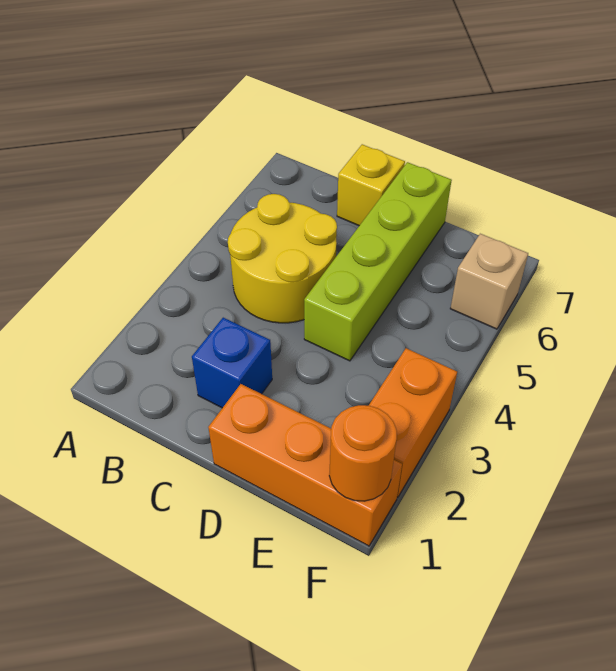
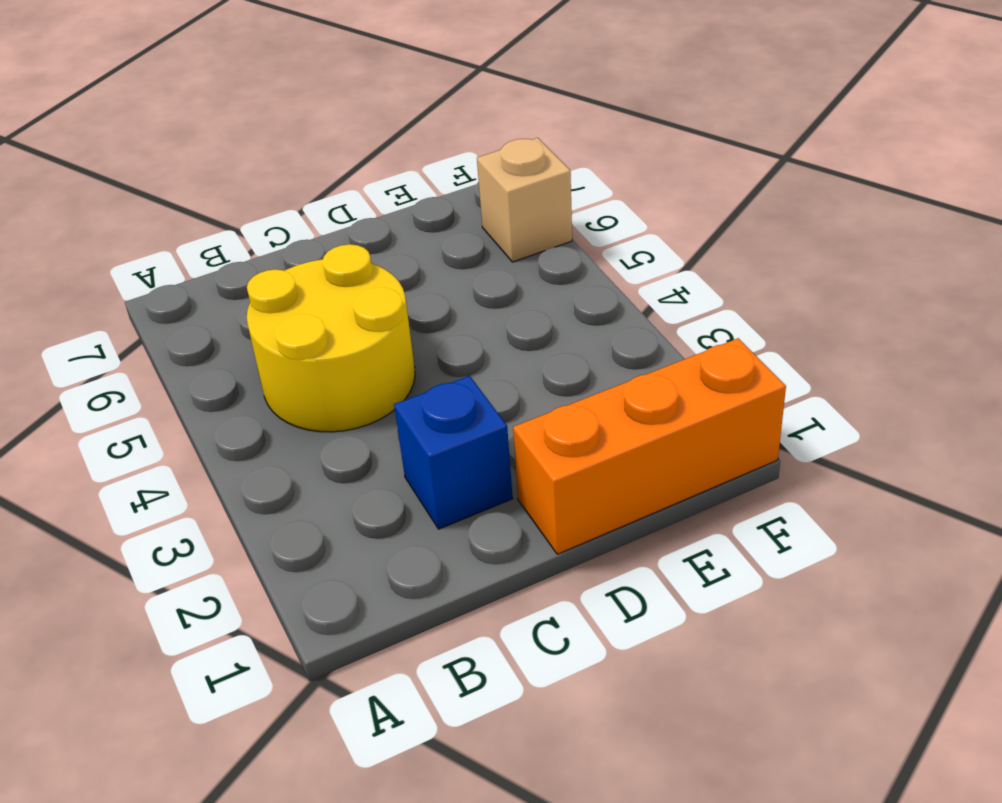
none -> yellow brick C7 level 1
none -> lime brick D4:D7 level 1

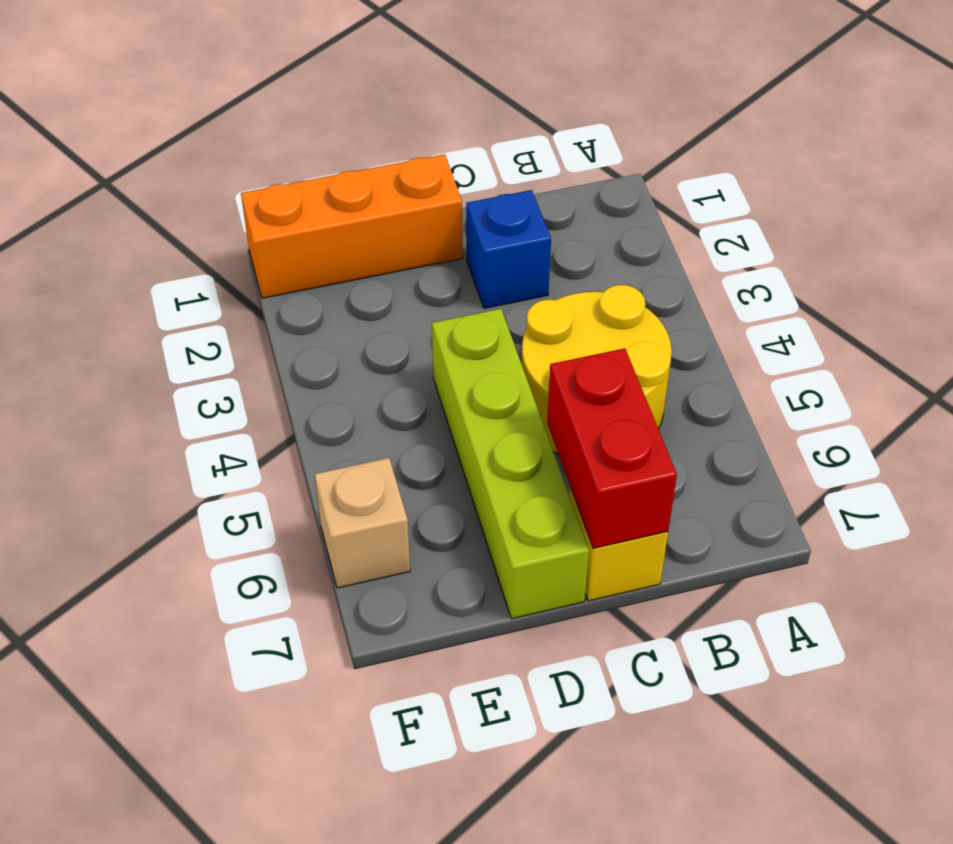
red brick C6:C7 level 2 -> none
none -> orange brick F2:F3 level 1
none -> orange round brick F1 level 2

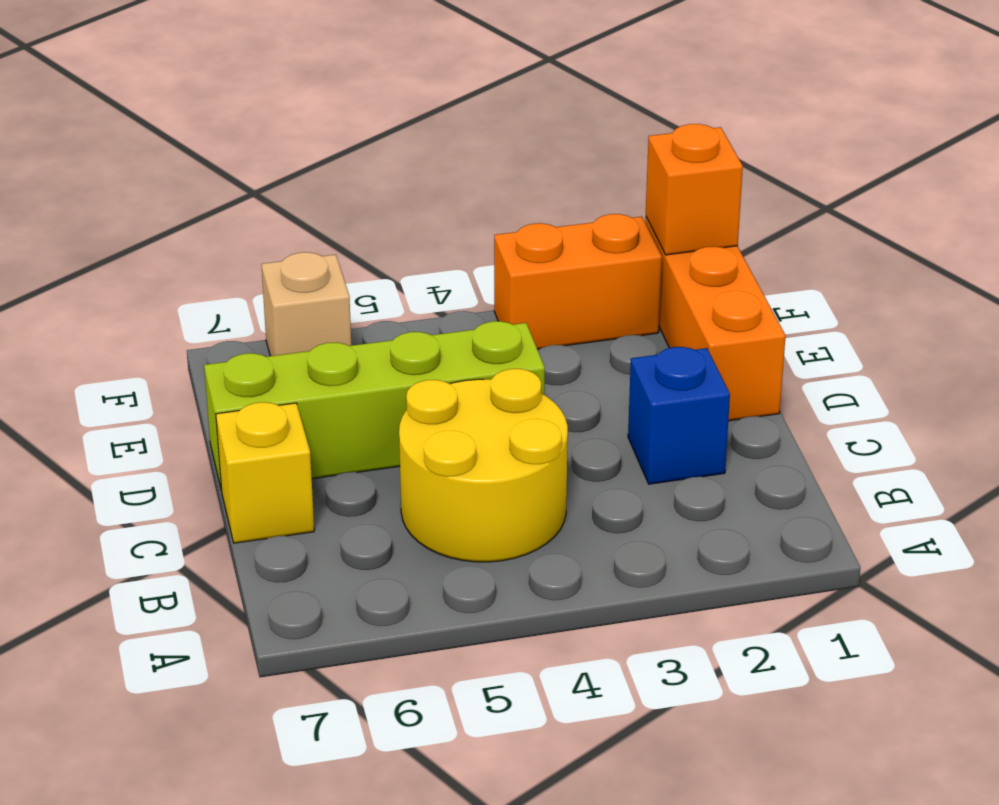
orange brick F1 level 2 -> orange round brick F1 level 2

